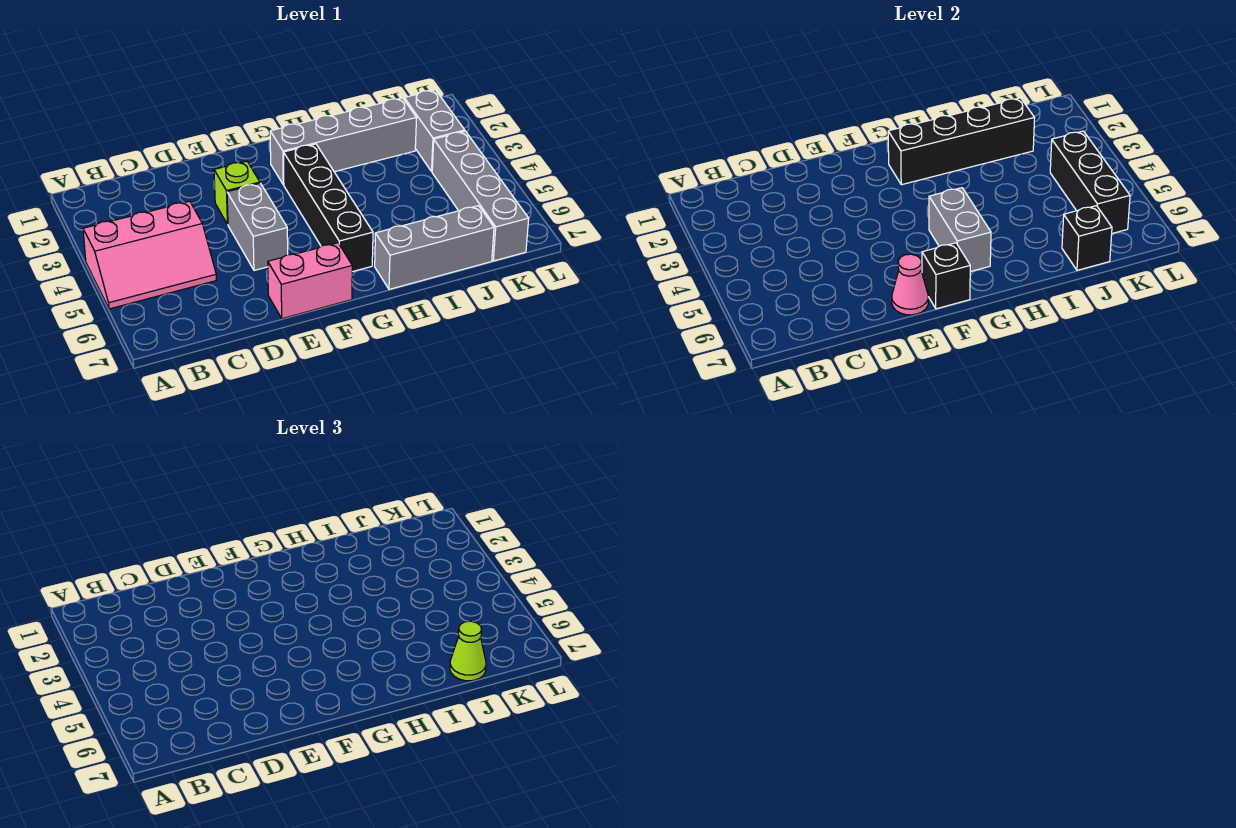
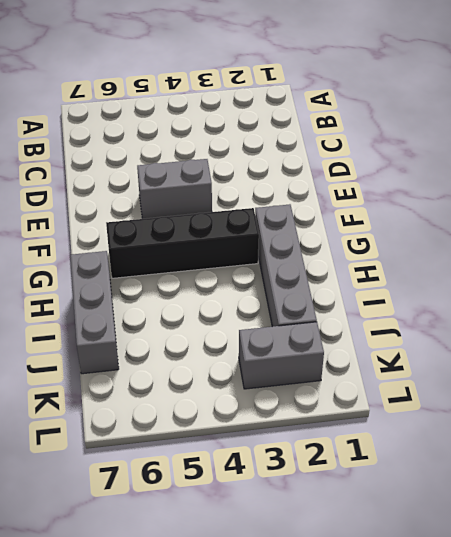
none -> pink slope A4:C5 level 1 top 4
none -> lime brick E3 level 1
none -> pink brick E7:F7 level 1

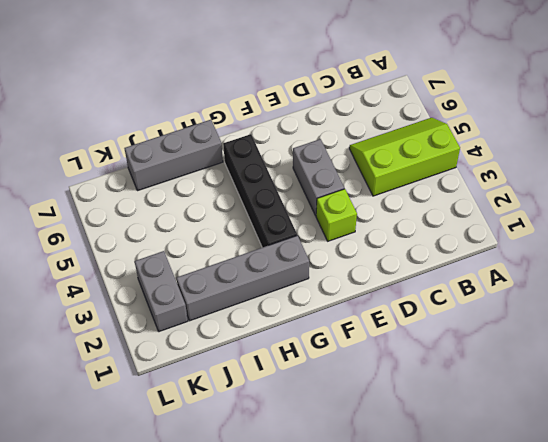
lime slope A4:C5 level 1 top 4 -> pink slope A4:C5 level 1 top 4
none -> pink brick E7:F7 level 1
none -> grey brick K4:K7 level 1
none -> pink cone E7 level 2

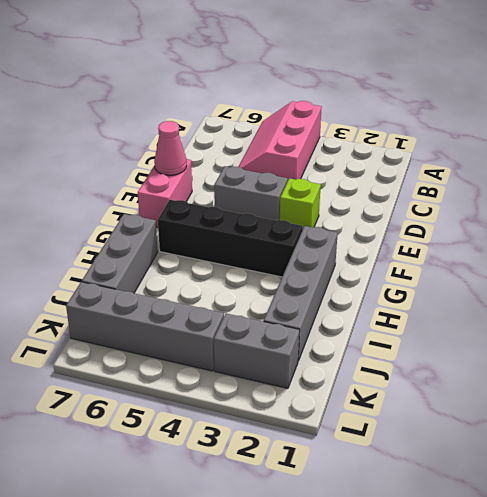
none -> black brick F7 level 2
none -> black brick G2:J2 level 2
none -> grey brick G5:G6 level 2

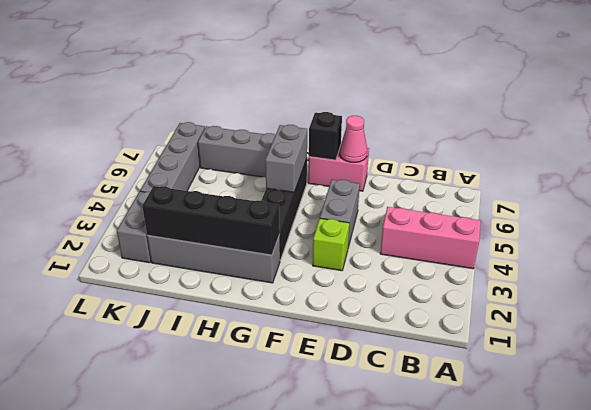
none -> black brick J7 level 2
none -> black brick K4:K6 level 2
none -> lime cone J7 level 3

